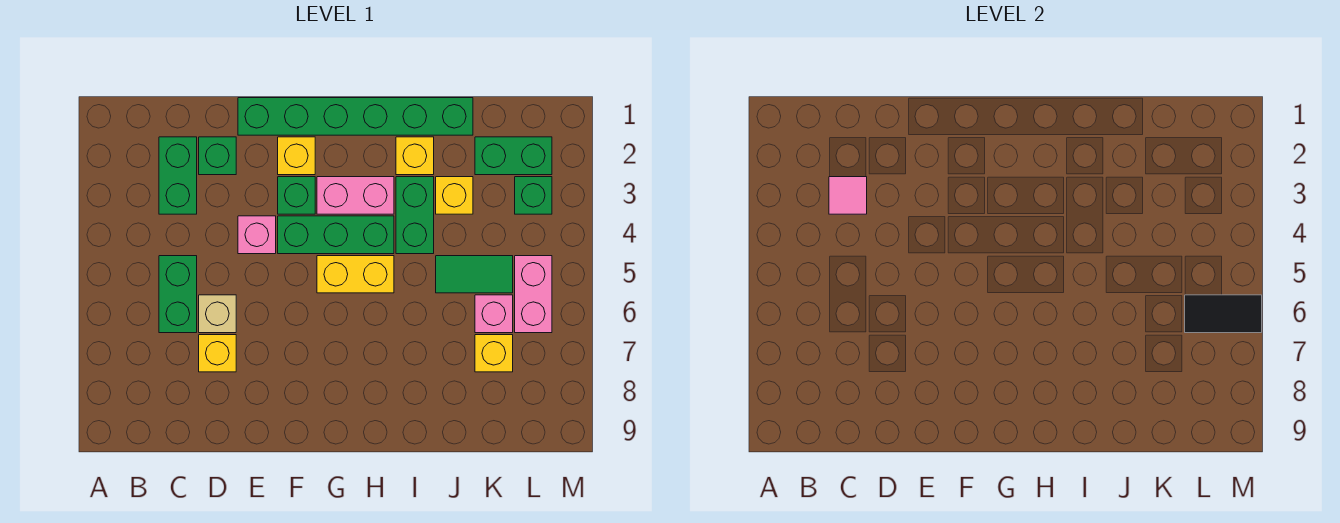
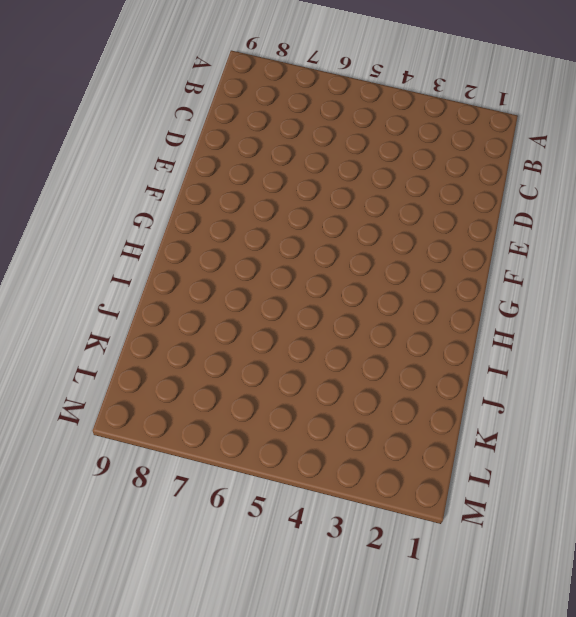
none -> green brick C2:C3 level 1
none -> green brick C5:C6 level 1
none -> green brick D2 level 1

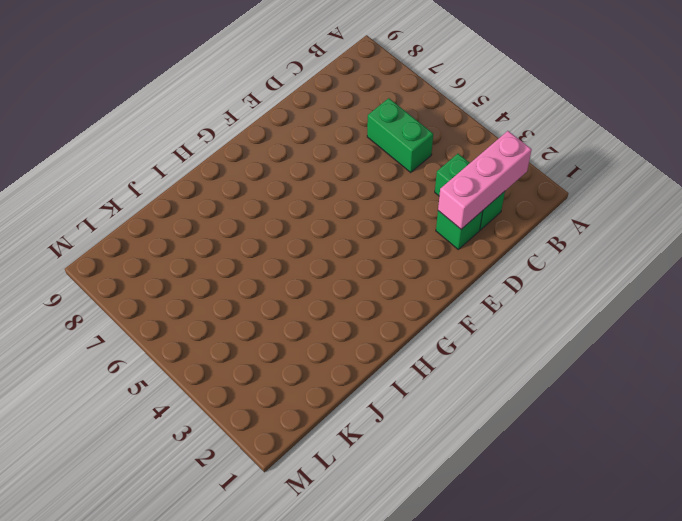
pink brick B2:D2 level 2 -> none
none -> tan brick D6 level 1
none -> yellow brick D7 level 1
none -> green brick E1:J1 level 1

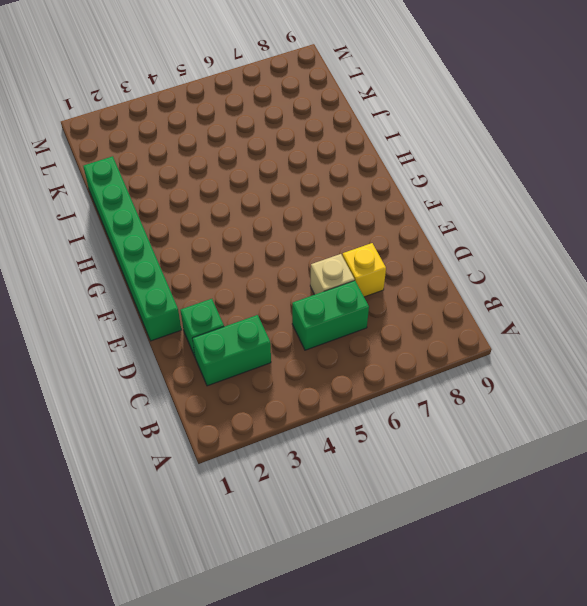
none -> pink brick E4 level 1
none -> yellow brick F2 level 1
none -> green brick F3 level 1

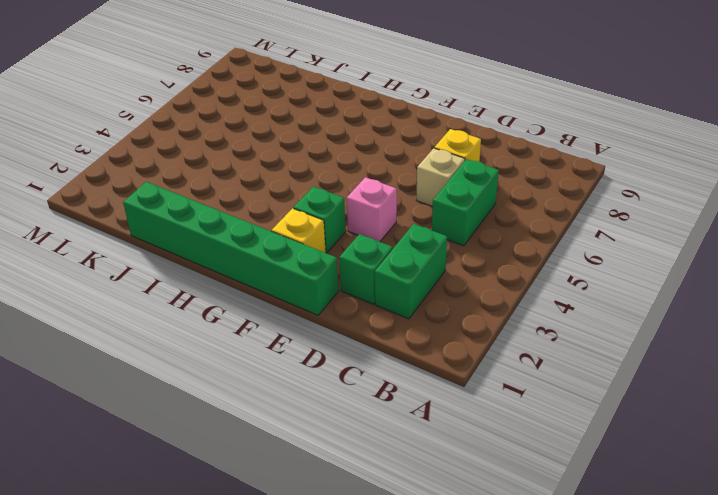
none -> green brick F4:H4 level 1
none -> pink brick G3:H3 level 1
none -> yellow brick G5:H5 level 1

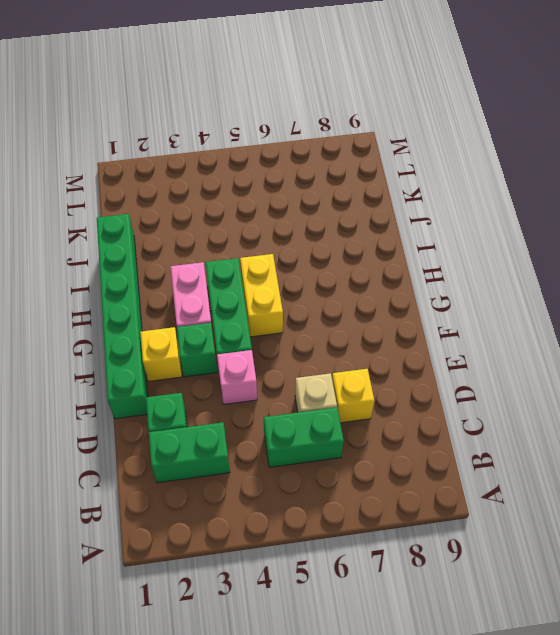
none -> yellow brick I2 level 1
none -> green brick I3:I4 level 1
none -> yellow brick J3 level 1

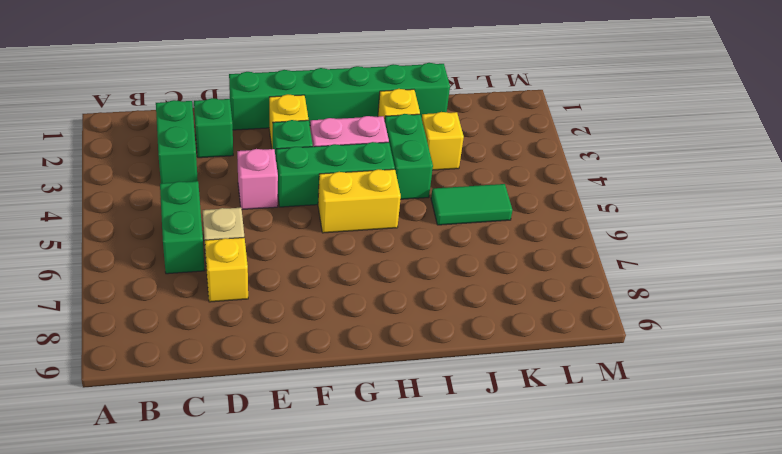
none -> green brick K2:L2 level 1
none -> pink brick K6 level 1
none -> yellow brick K7 level 1

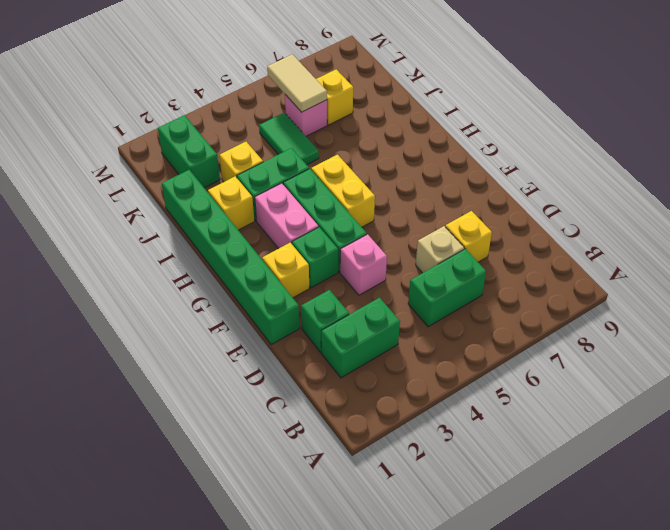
tan tile K6:L6 level 2 -> black tile L6:M6 level 2
none -> green brick L3 level 1
none -> pink brick L5:L6 level 1
none -> pink tile C3 level 2

